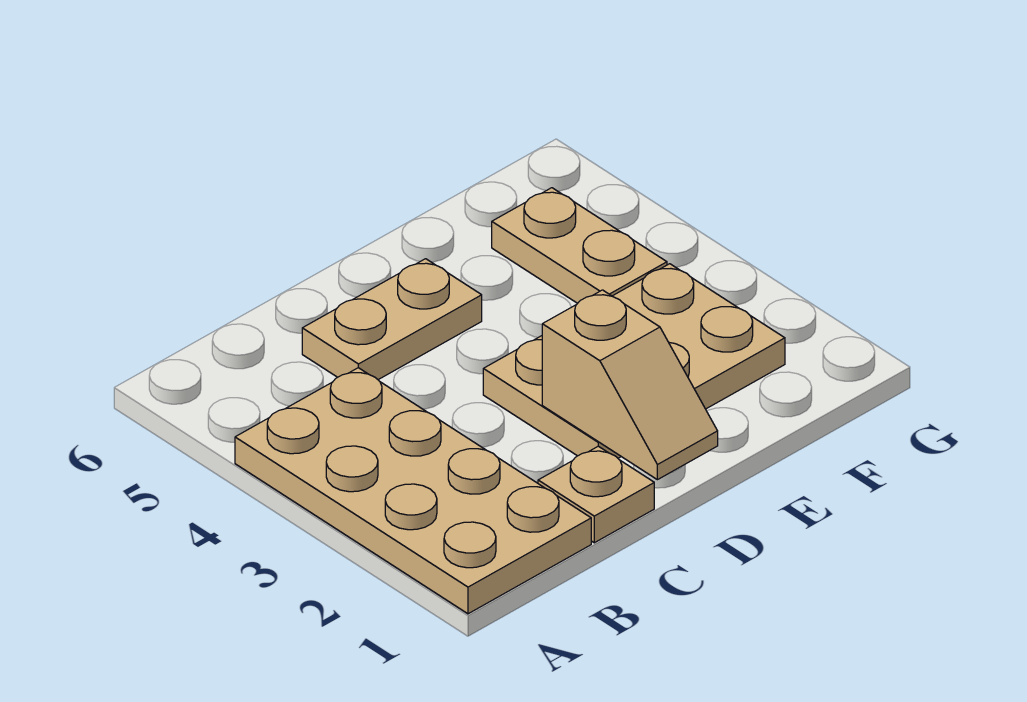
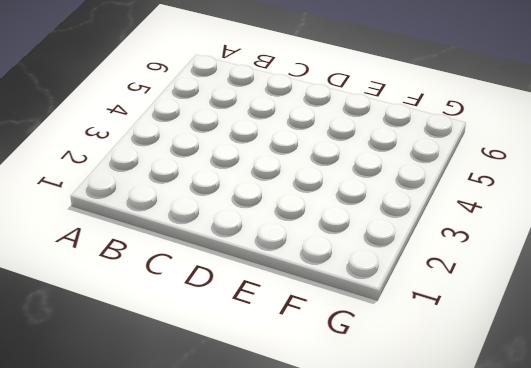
none -> tan plate A1:B4 level 1
none -> tan plate C1 level 1

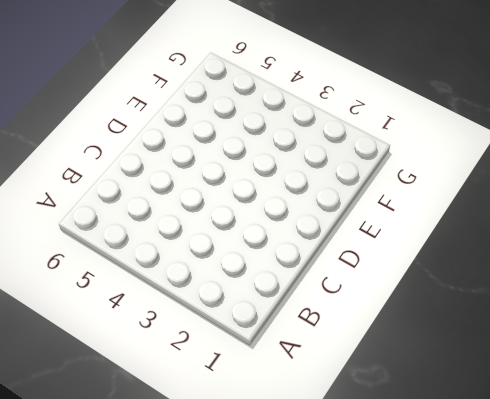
none -> tan plate A1:B4 level 1
none -> tan plate C1 level 1

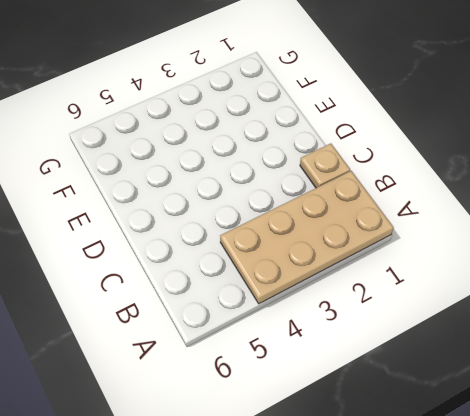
none -> tan plate C5:D5 level 1
none -> tan plate D2:F3 level 1

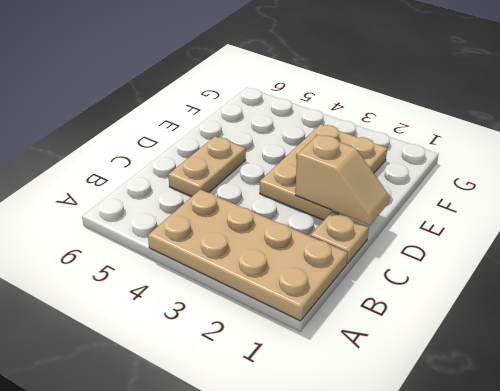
none -> tan plate F4:F5 level 1

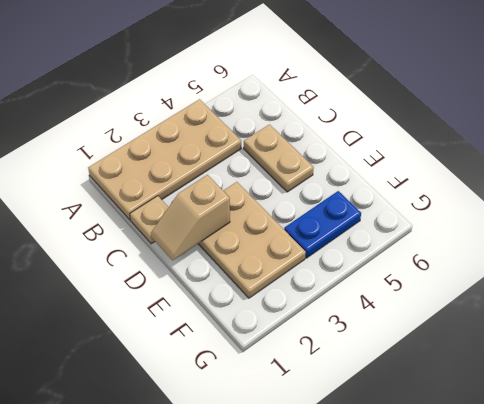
blue plate F4:F5 level 1 -> tan plate F4:F5 level 1

